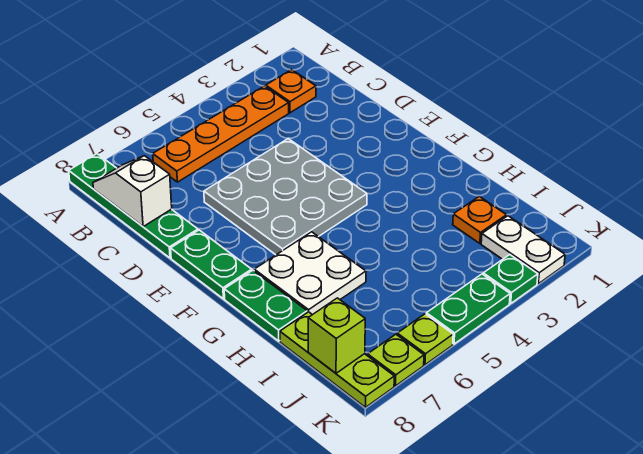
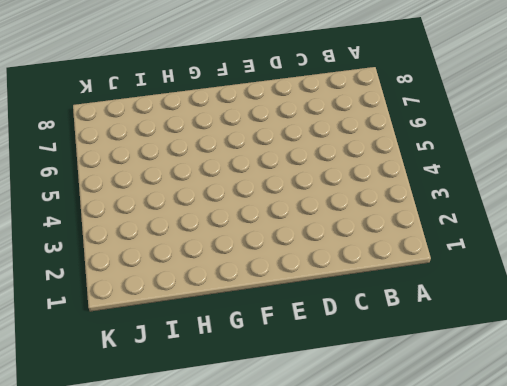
none -> green plate A8:D8 level 1
none -> orange plate B2 level 1
none -> orange plate B3:B6 level 1

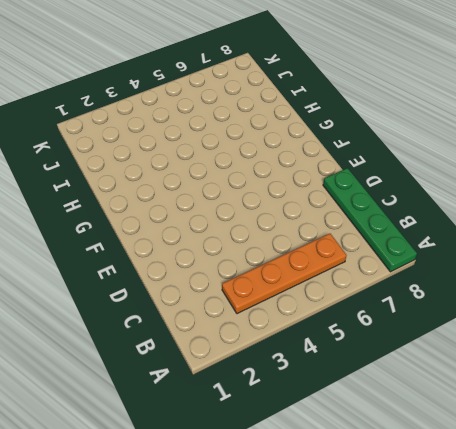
none -> orange plate B2 level 1
none -> grey plate D4:F6 level 1
none -> green plate E8:F8 level 1

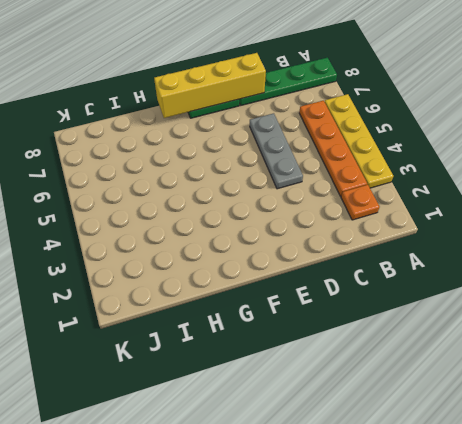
yellow plate A3:A6 level 1 -> none
grey plate D4:D6 level 1 -> grey plate D4:F6 level 1
yellow brick D8:G8 level 2 -> none
none -> white plate G6:H7 level 1
none -> green plate G8:H8 level 1
none -> orange plate I2 level 1

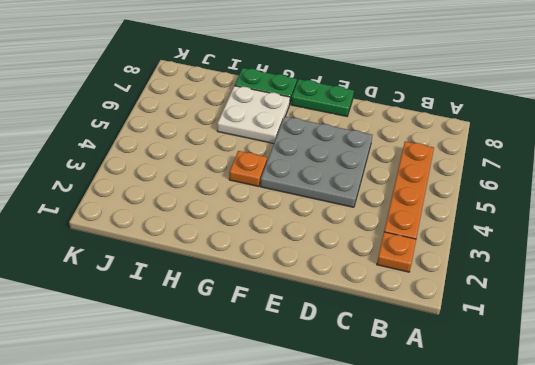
orange plate G4 level 1 -> orange plate I2 level 1
none -> green plate A8:D8 level 1
none -> lime plate I8:K8 level 1
none -> white plate J2:K2 level 1

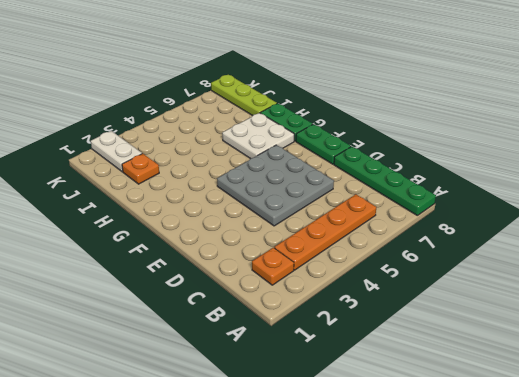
none -> green plate K3 level 1
none -> green plate K4:K5 level 1
none -> lime plate K6 level 1

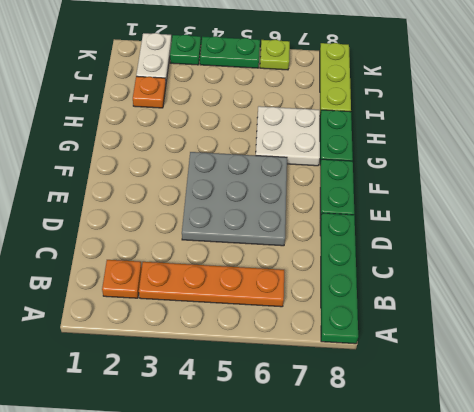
none -> lime plate K7 level 1
none -> white slope B8:C8 level 2 top C
none -> lime brick J8 level 2

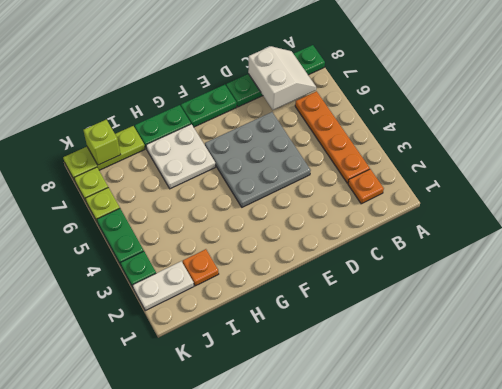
white slope B7:C8 level 2 top C -> white slope B8:C8 level 2 top C

